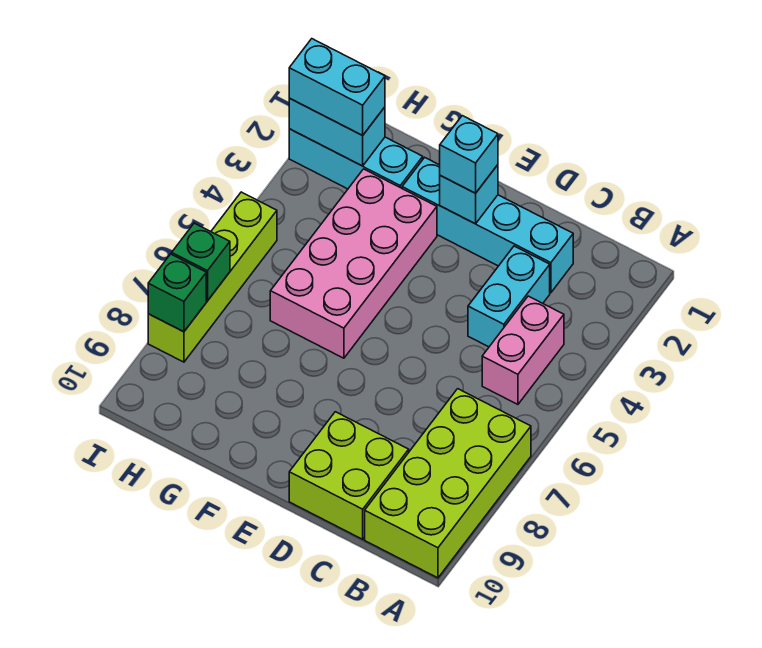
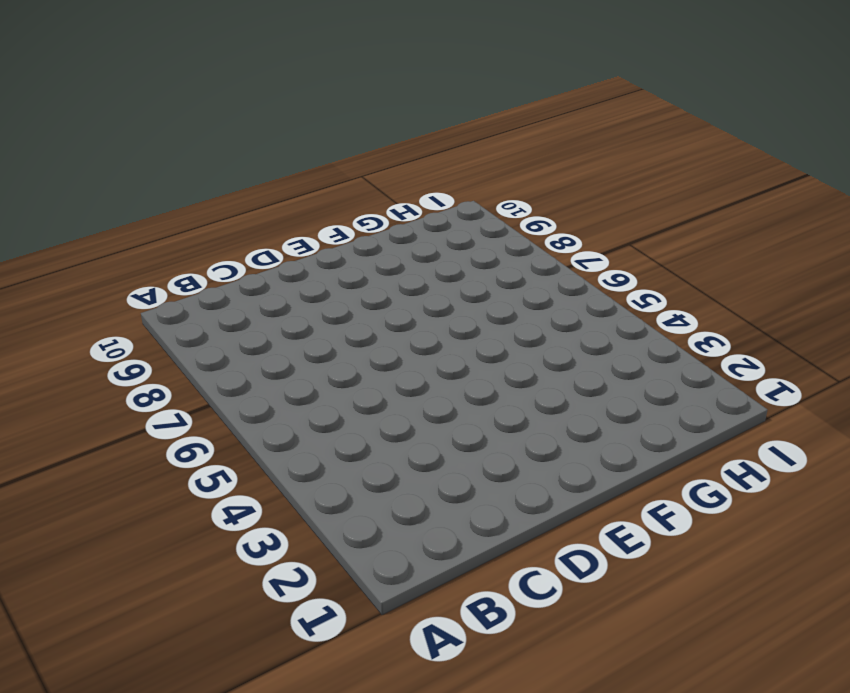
none -> lime brick A7:B10 level 1
none -> pink brick B4:B5 level 1
none -> cyan brick C2:F2 level 1

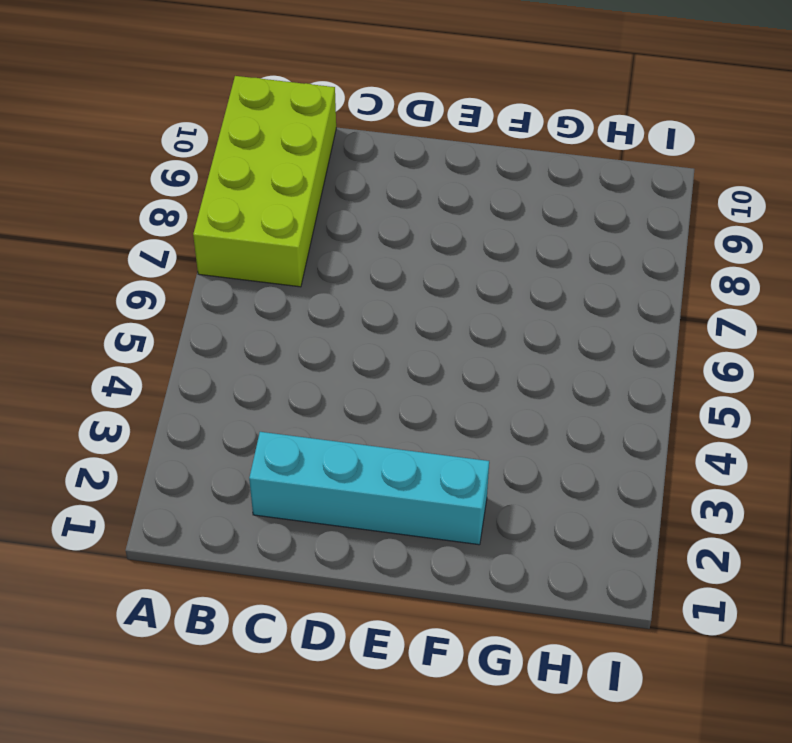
none -> pink brick B4:B5 level 1
none -> cyan brick C3:C4 level 1
none -> lime brick C9:D10 level 1

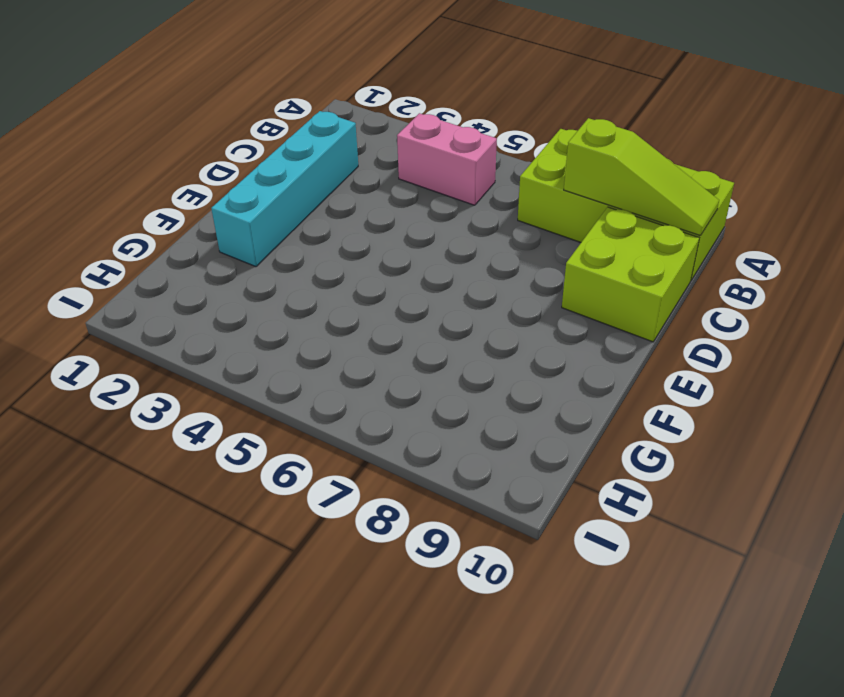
lime slope B8:B10 level 2 top 8 -> none
none -> cyan brick C3:C4 level 1
none -> pink brick F3:G6 level 1
none -> cyan brick G2:I2 level 1

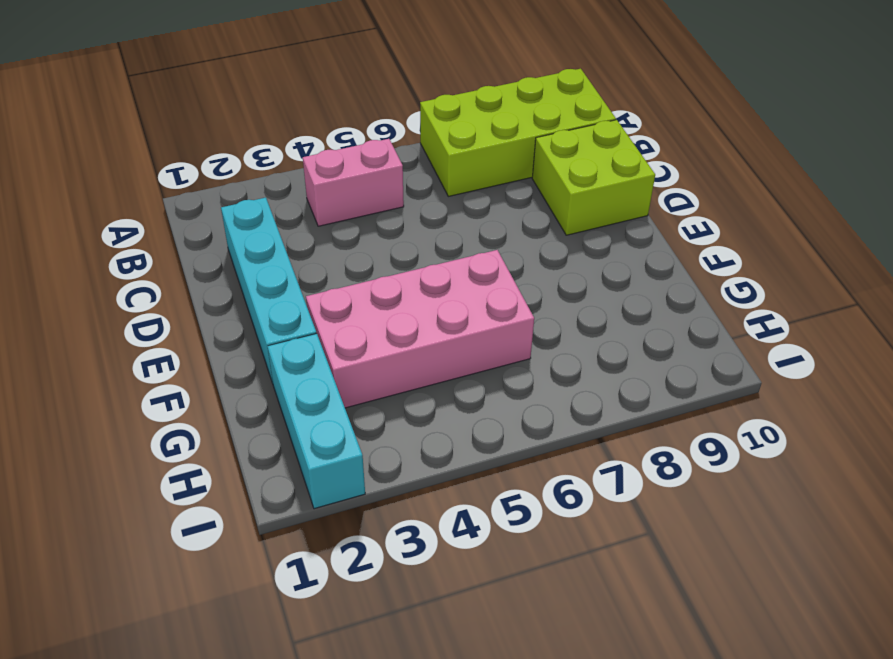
none -> cyan brick C3:C4 level 1
none -> lime brick I5:I8 level 1
none -> cyan brick E2 level 2

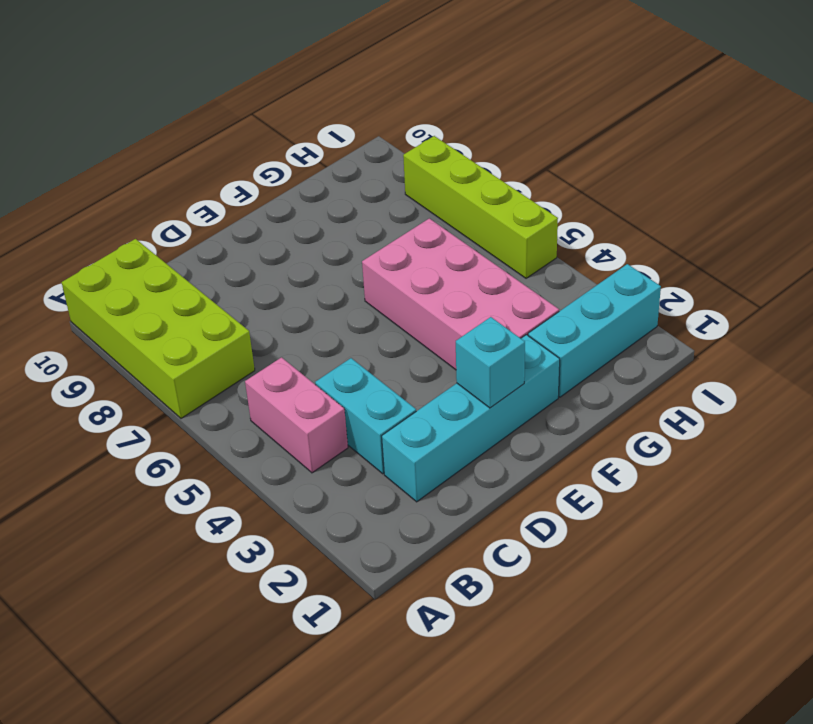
none -> lime brick C9:D10 level 1
none -> cyan brick H2:I2 level 2
none -> green brick I7 level 2

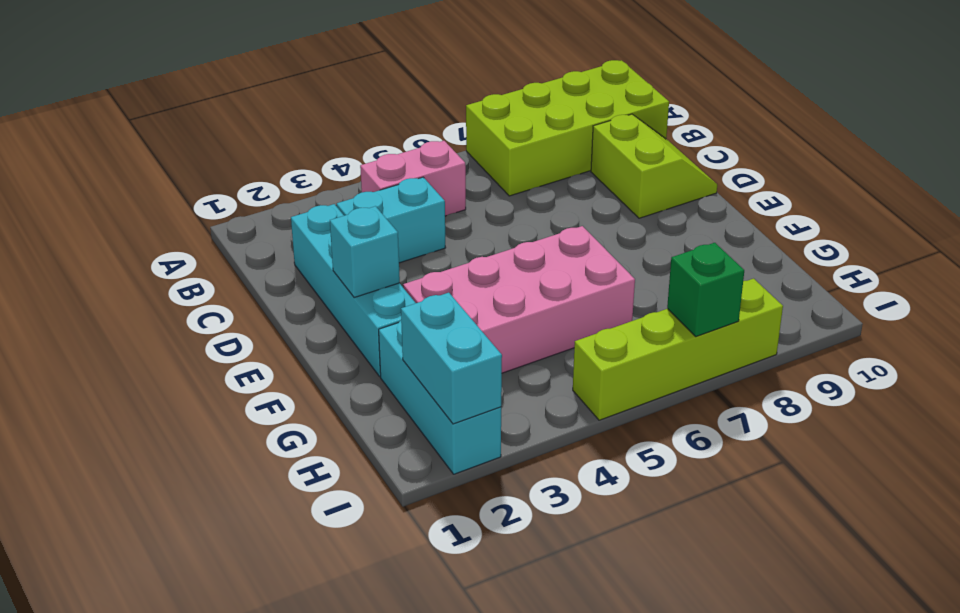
lime slope C9:D10 level 1 top 9 -> lime brick C9:D10 level 1
none -> green brick I8 level 2
none -> cyan brick E2 level 3
none -> cyan brick H2:I2 level 3

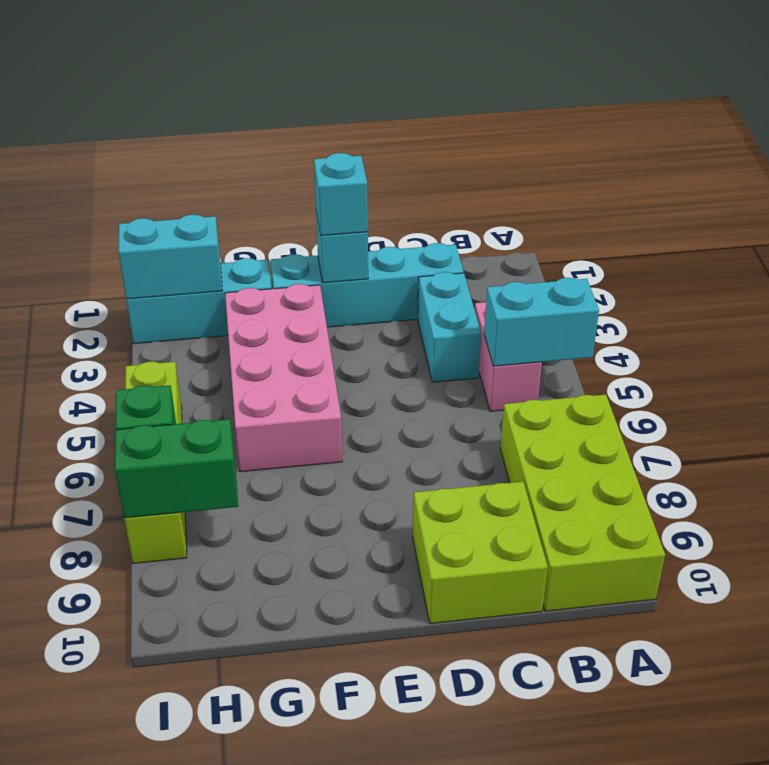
cyan brick A5:B5 level 2 -> cyan brick H2:I2 level 3
green brick H8:I8 level 2 -> green brick I8 level 2

